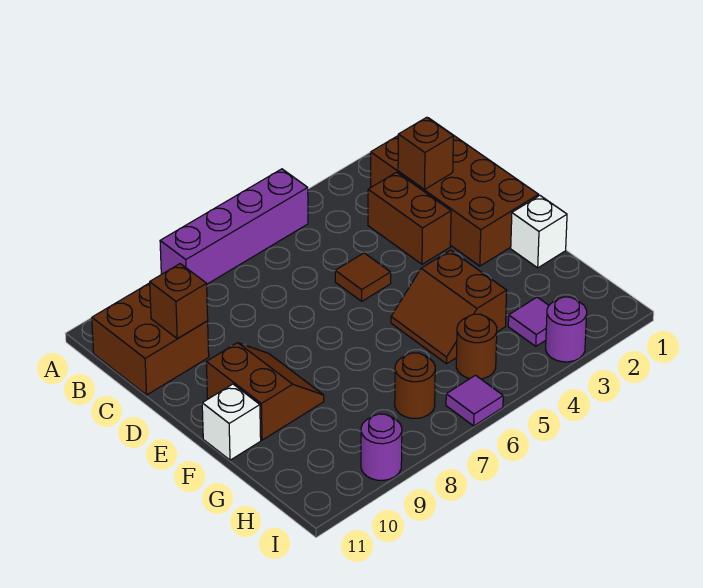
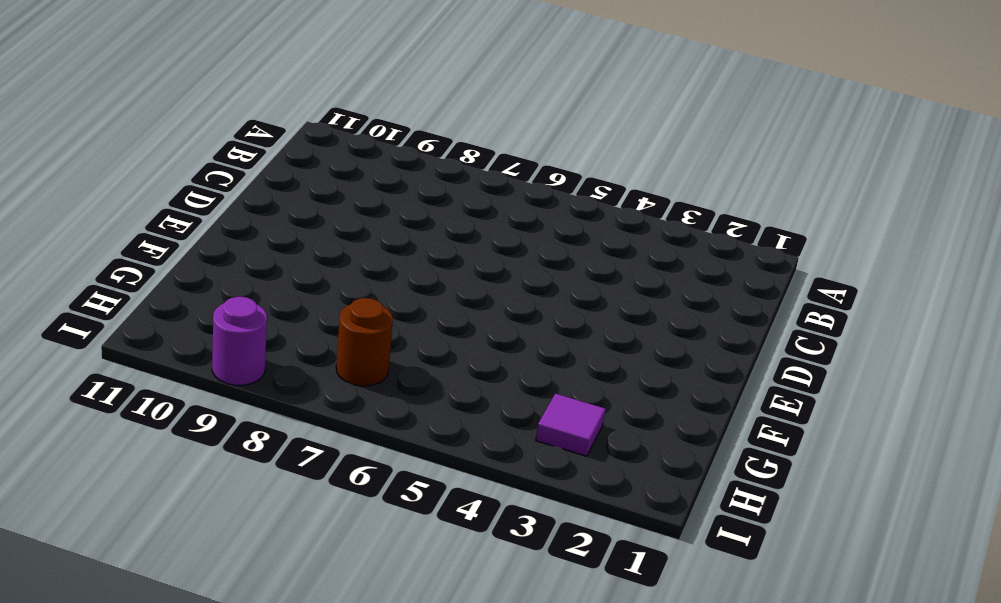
none -> purple brick A5:A8 level 1
none -> brown brick B1:E2 level 1
none -> brown brick B10:C11 level 1

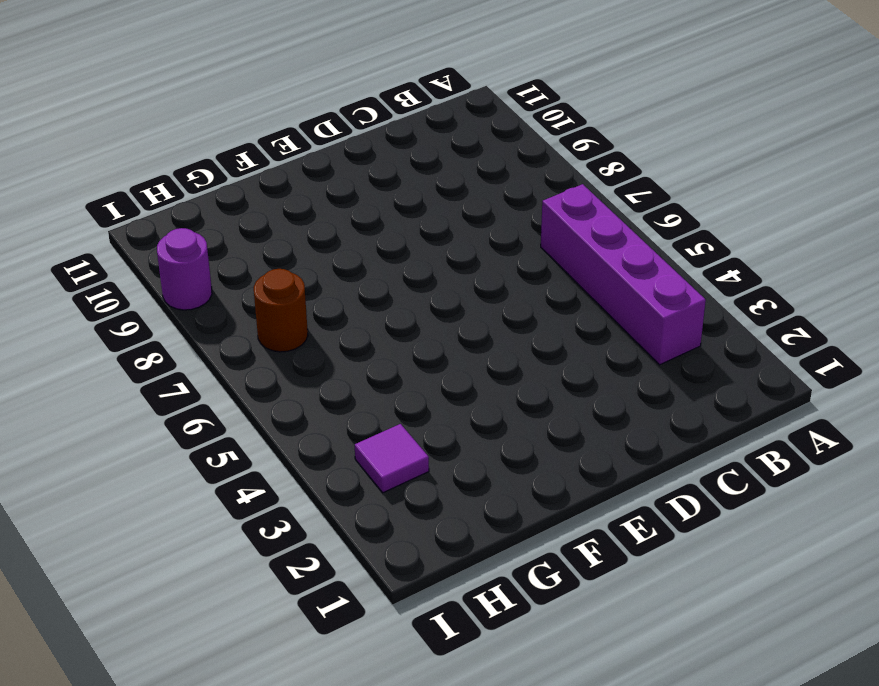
purple brick B3:B6 level 1 -> purple brick A5:A8 level 1
none -> brown brick B1:E2 level 1
none -> brown brick B10:C11 level 1
none -> brown brick C3:D3 level 1

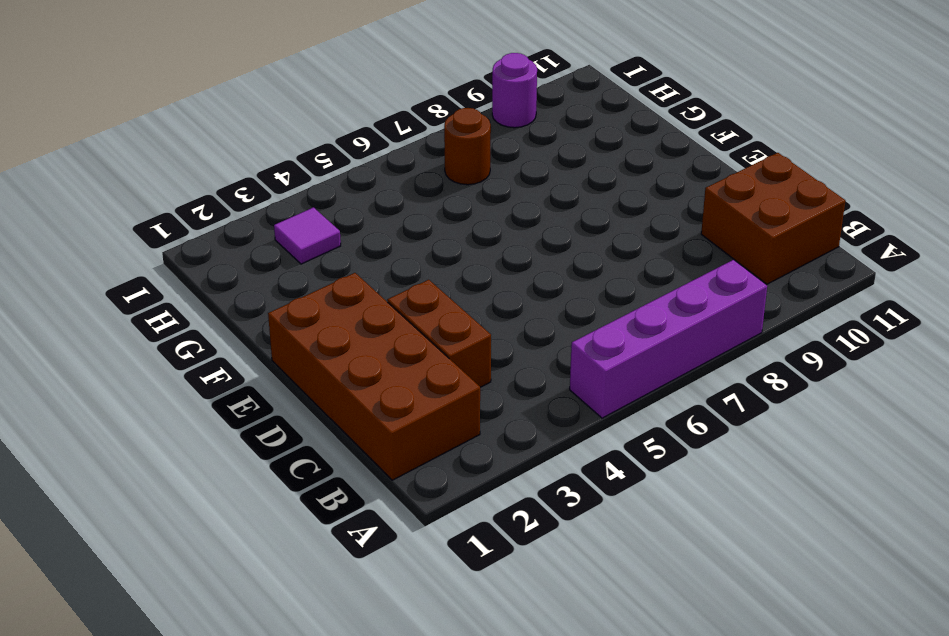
none -> brown tile D5 level 1
none -> brown slope E9:F10 level 1 top 10
none -> white brick F1 level 1

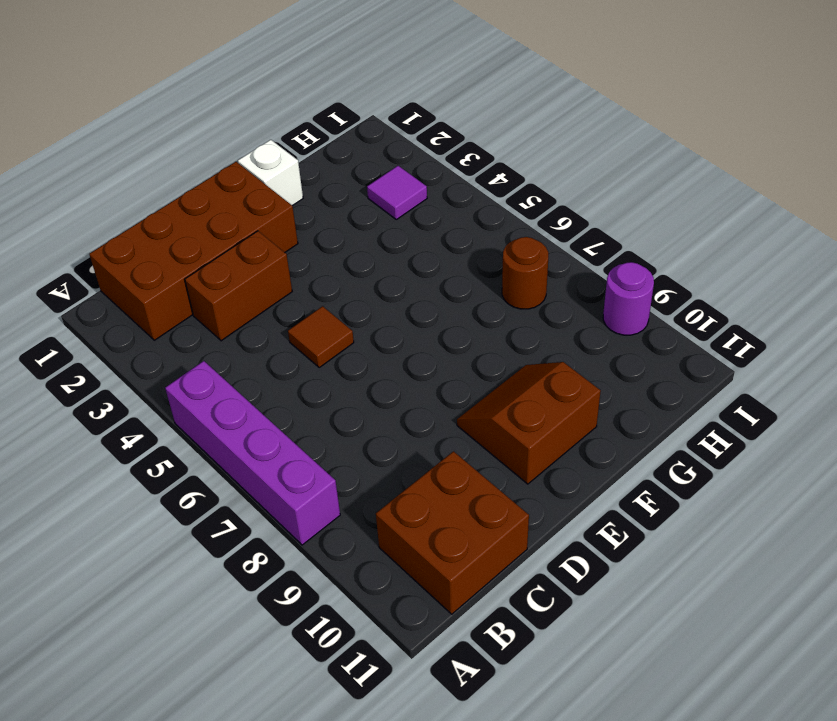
none -> brown slope F4:G5 level 1 top 4
none -> white brick F11 level 1
none -> brown round brick H5 level 1

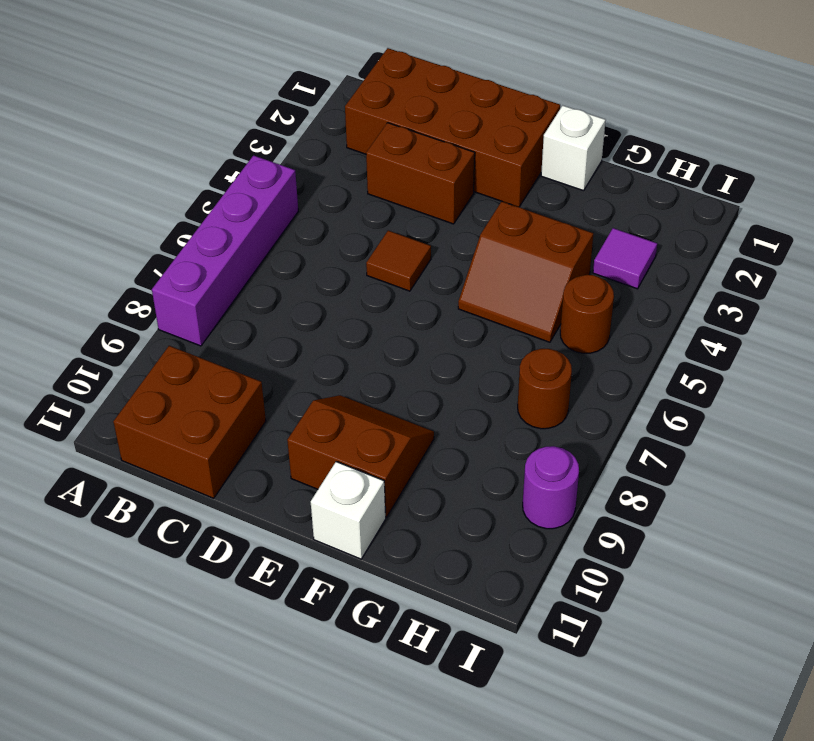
none -> purple round brick I3 level 1
none -> purple tile I6 level 1
none -> brown brick C2 level 2

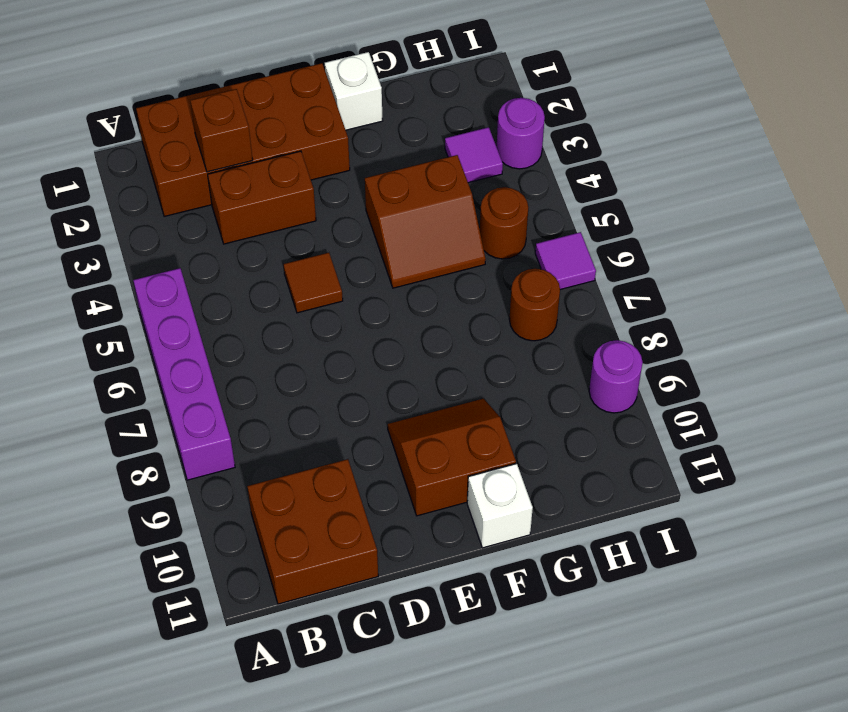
none -> brown brick C10 level 2

